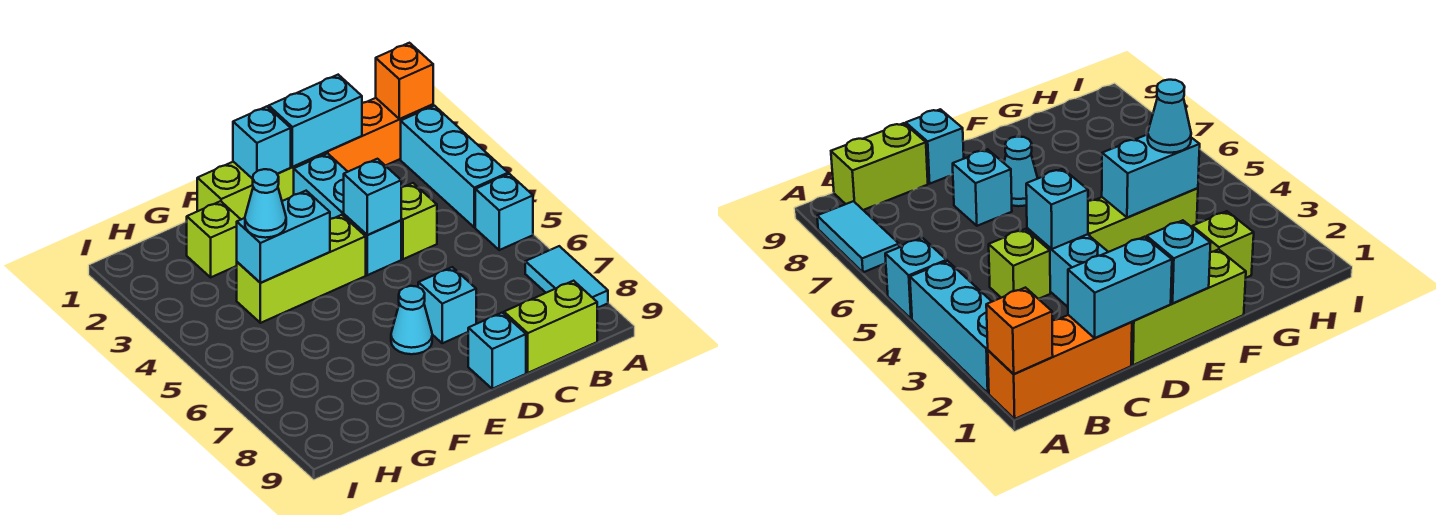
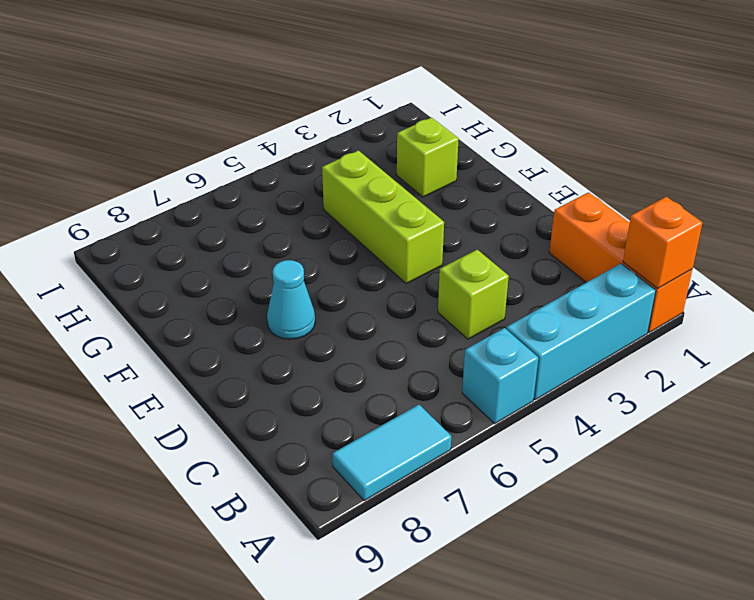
none -> lime brick B9:C9 level 1
none -> lime brick D1:F1 level 1
none -> cyan brick D2:D4 level 1

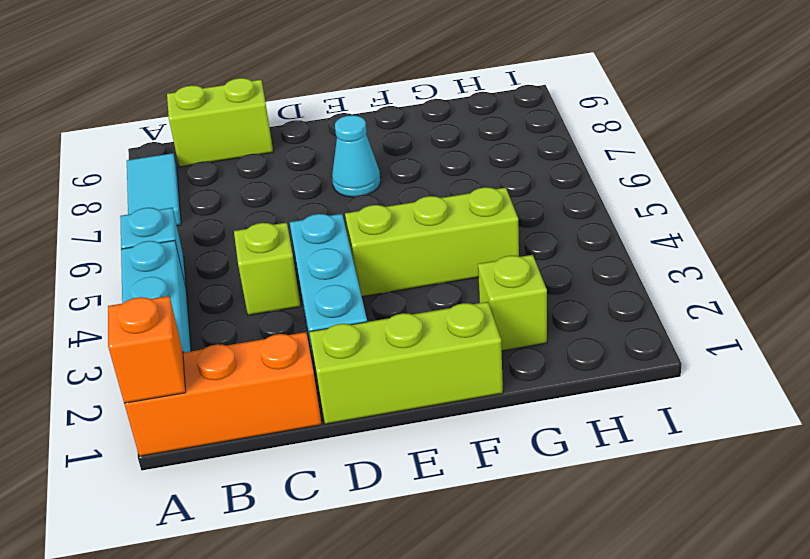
none -> cyan brick D7 level 1
none -> cyan brick D9 level 1
none -> cyan brick C1:D1 level 2

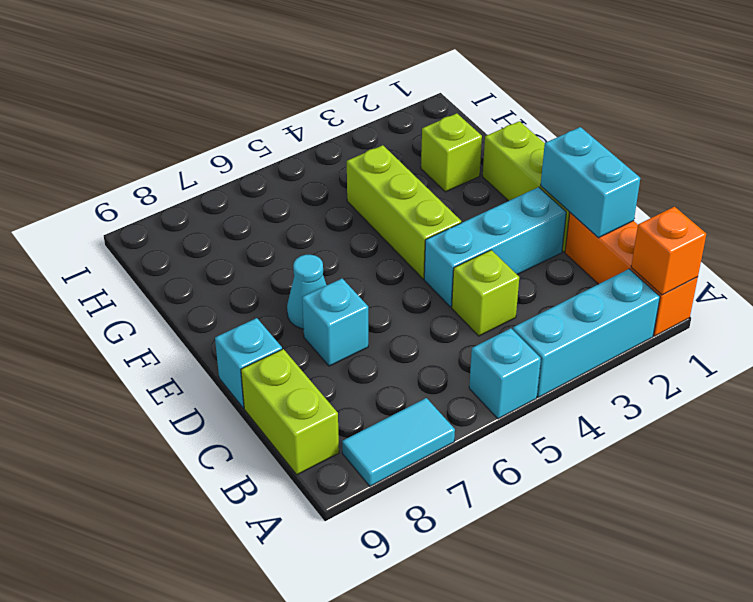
none -> cyan brick D4 level 2
none -> cyan brick E1 level 2
none -> cyan brick F4:G4 level 2

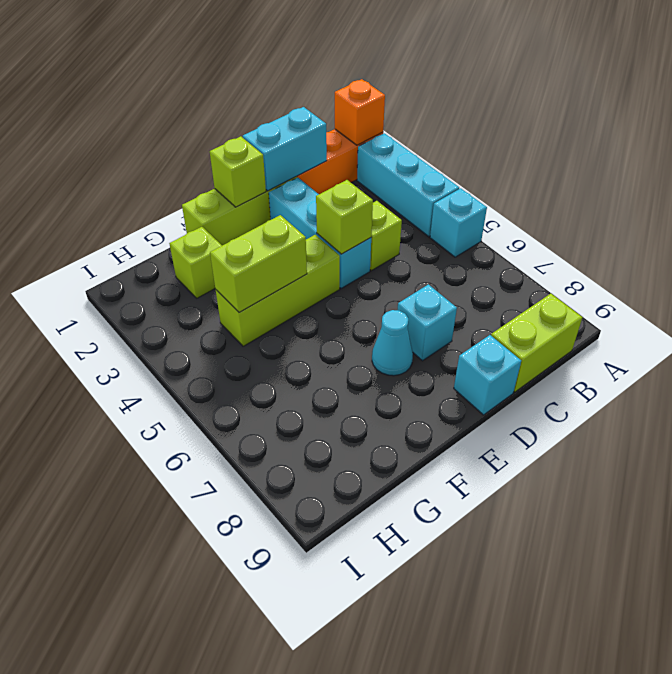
lime brick D4 level 2 -> cyan brick D4 level 2
lime brick E1 level 2 -> cyan brick E1 level 2
lime brick F4:G4 level 2 -> cyan brick F4:G4 level 2
none -> cyan tile A7:A8 level 1
none -> cyan cone G4 level 3

